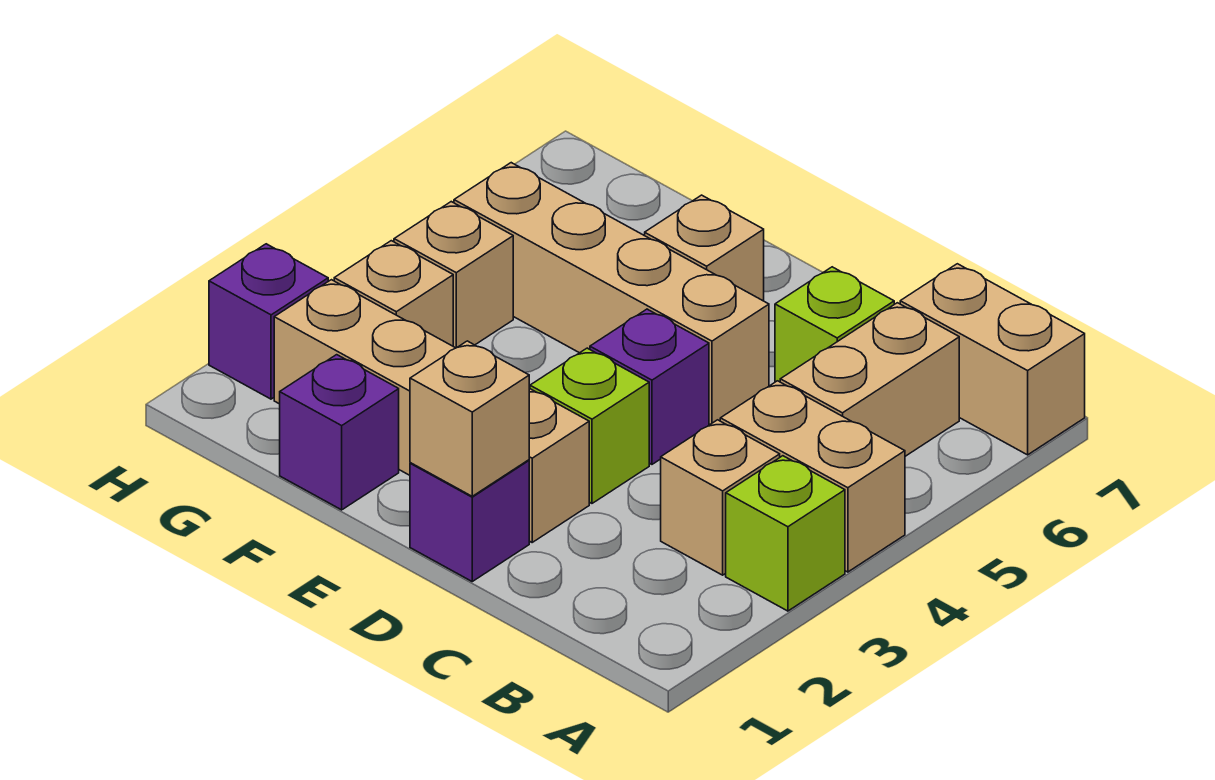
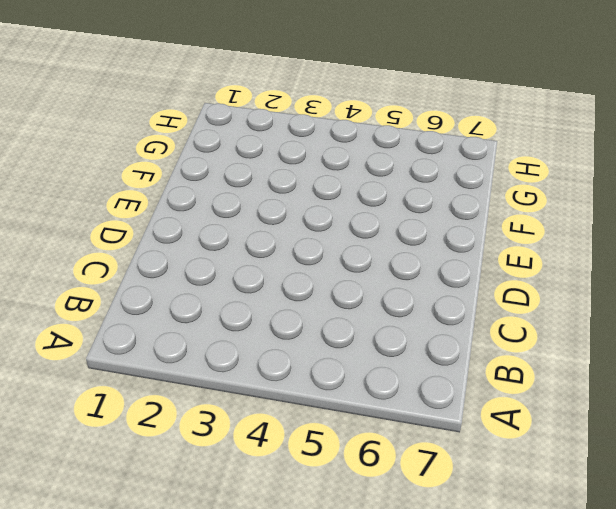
none -> lime brick A3 level 1
none -> tan brick A4:B4 level 1
none -> tan brick A7:B7 level 1

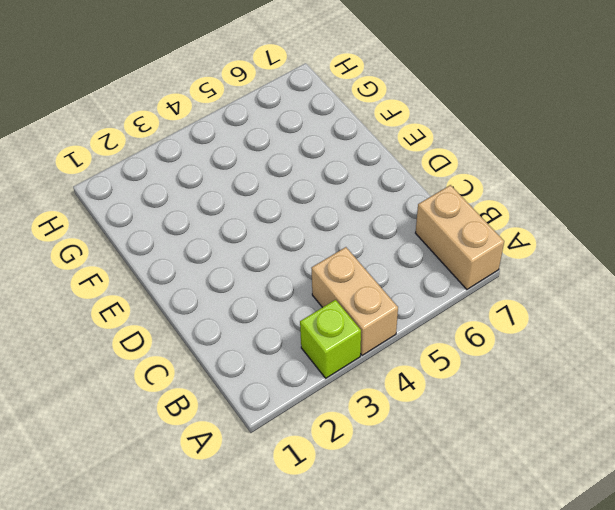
none -> tan brick B3 level 1
none -> tan brick B5:B6 level 1
none -> lime brick C6 level 1

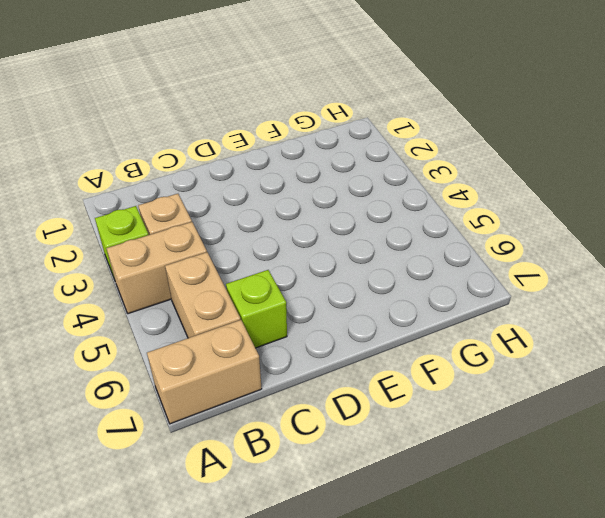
none -> purple brick D1 level 1
none -> tan brick D2:G2 level 1
none -> lime brick D3 level 1

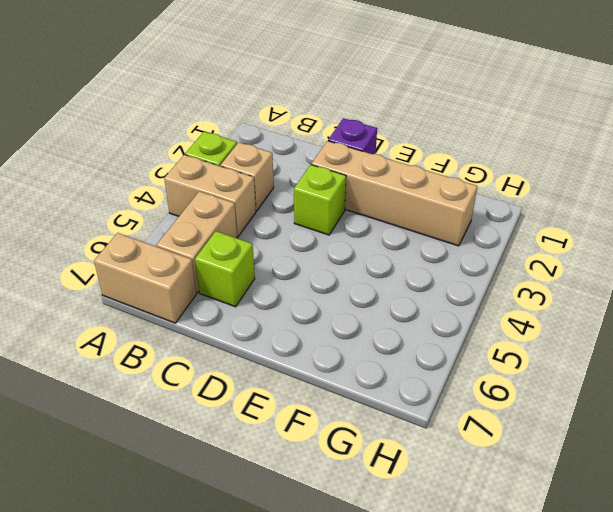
none -> purple brick D4 level 1
none -> tan brick D5:G5 level 1
none -> tan brick E6 level 1

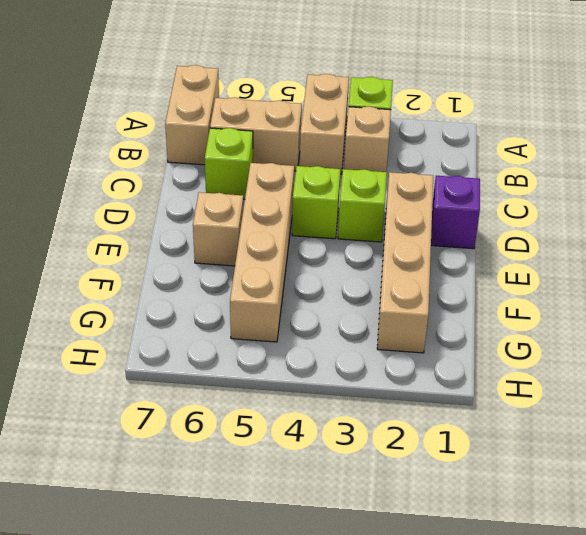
lime brick D4 level 1 -> purple brick D4 level 1
none -> purple brick F1 level 1
none -> tan brick G3 level 1
none -> tan brick G4 level 1

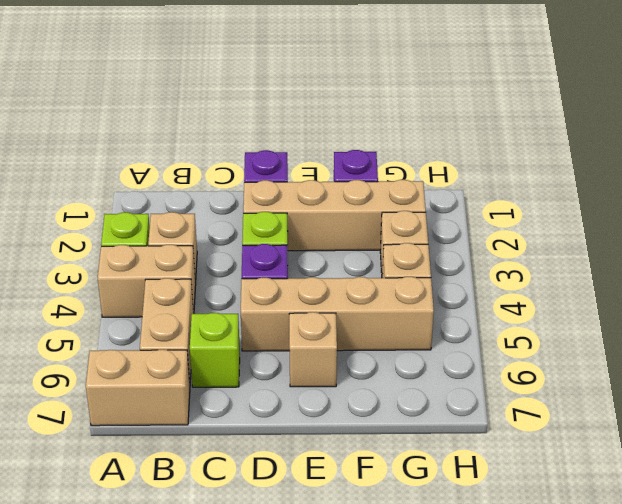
none -> purple brick H2 level 1
none -> tan brick D1 level 2

